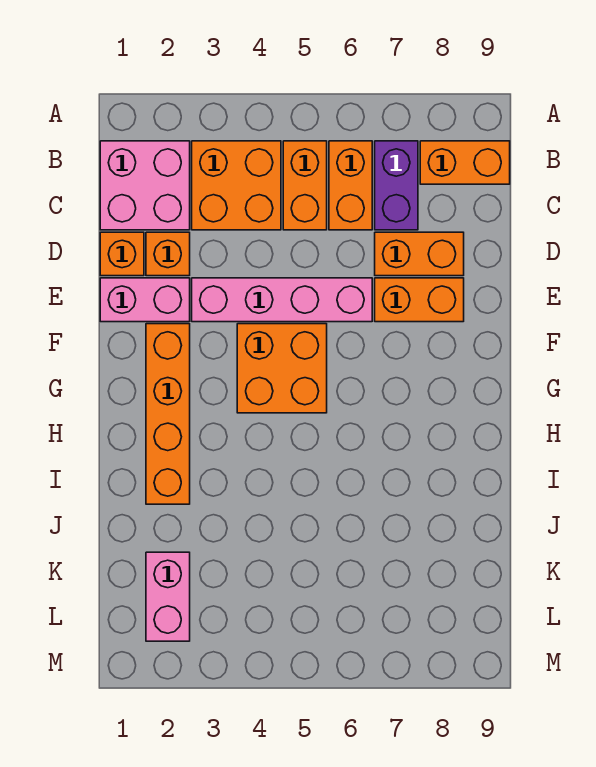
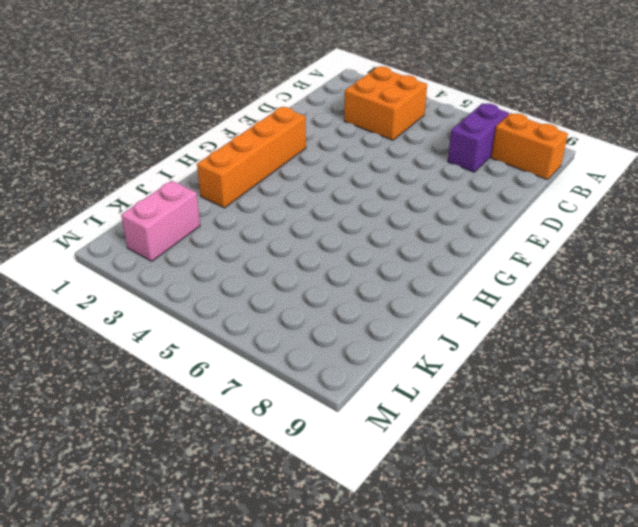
none -> pink brick B1:C2 level 1
none -> orange brick B5:C5 level 1
none -> orange brick B6:C6 level 1

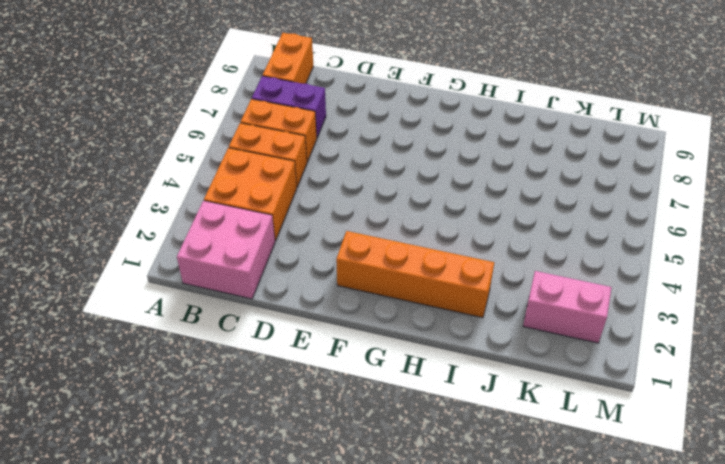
none -> orange brick D1 level 1
none -> orange brick D2 level 1
none -> orange brick D7:D8 level 1

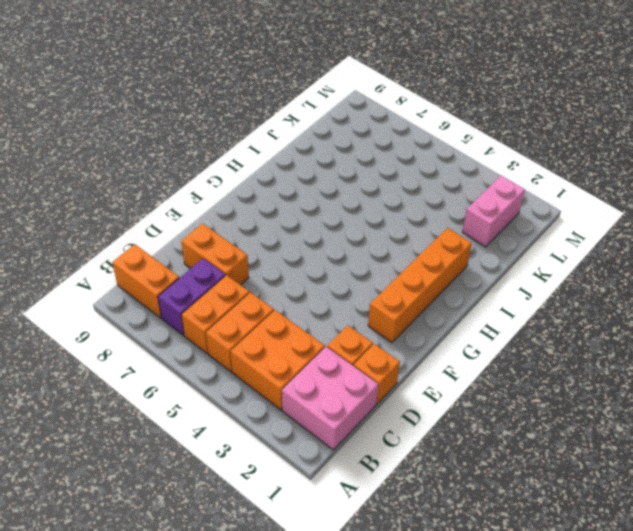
none -> pink brick E1:E2 level 1
none -> pink brick E3:E6 level 1
none -> orange brick E7:E8 level 1

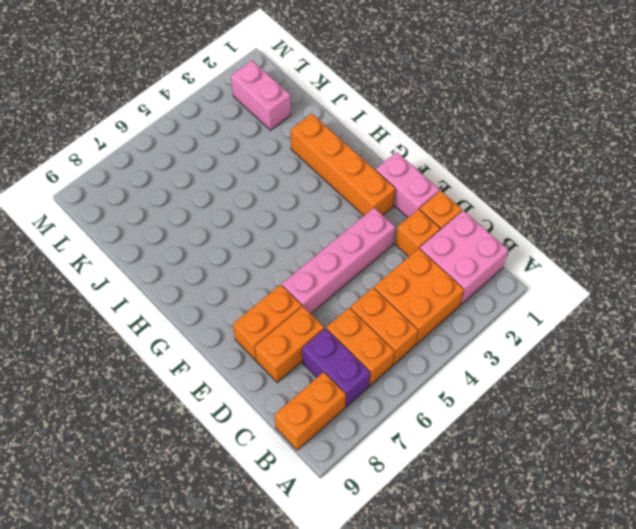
pink brick E1:F1 level 1 -> pink brick E1:E2 level 1
none -> orange brick F4:G5 level 1

